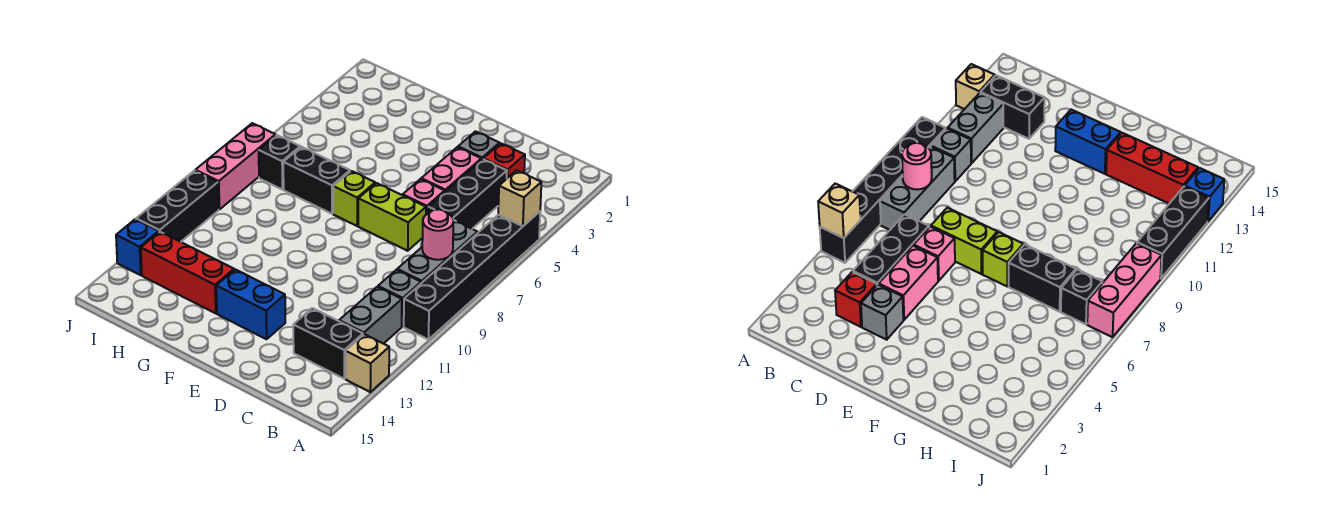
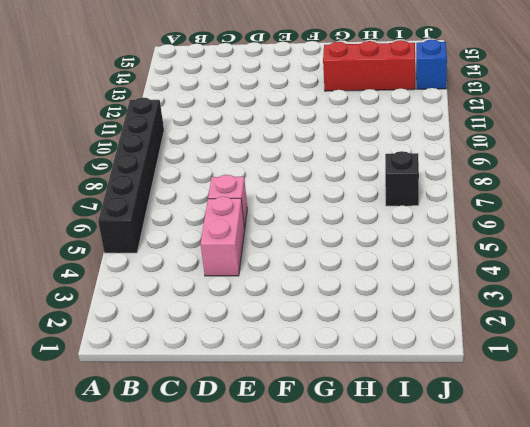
none -> tan brick A13 level 1
none -> grey brick B7:B9 level 1
none -> grey brick B10 level 1

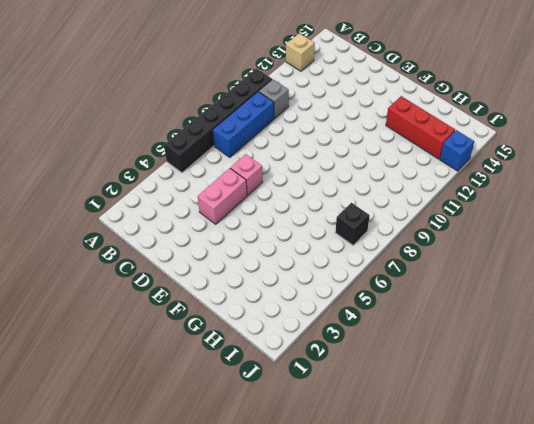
blue brick B7:B9 level 1 -> grey brick B7:B9 level 1
none -> grey brick B11:B12 level 1
none -> black brick B13:C13 level 1
none -> red brick C3 level 1

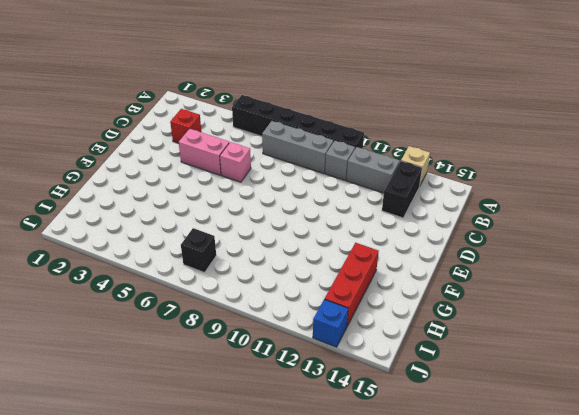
none -> black brick C4:C6 level 1
none -> grey brick D3 level 1
none -> lime brick D7:E7 level 1

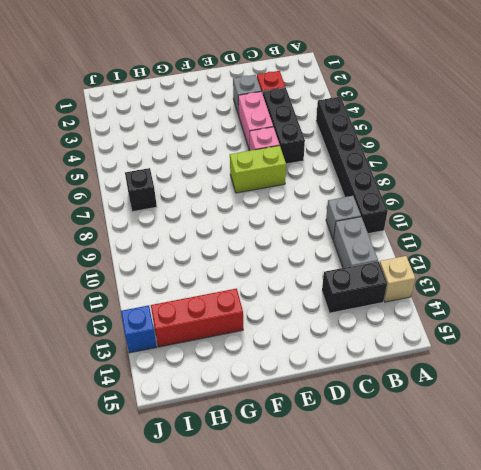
none -> grey brick B7:B9 level 1
none -> blue brick E13:F13 level 1
none -> lime brick F7 level 1

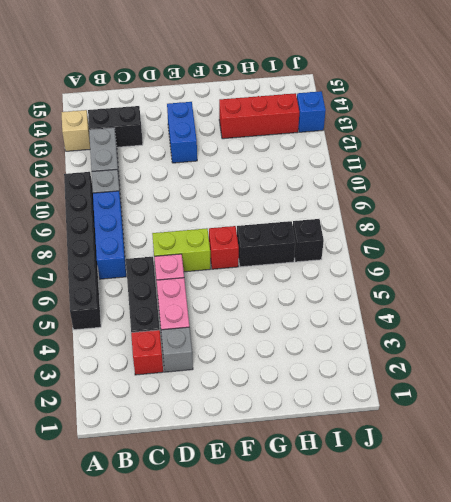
blue brick B7:B9 level 1 -> grey brick B7:B9 level 1
blue brick E12:E13 level 1 -> blue brick E13:F13 level 1
red brick F7 level 1 -> lime brick F7 level 1
none -> pink brick J7:J9 level 1
none -> black brick J10:J12 level 1
none -> tan brick A5 level 2

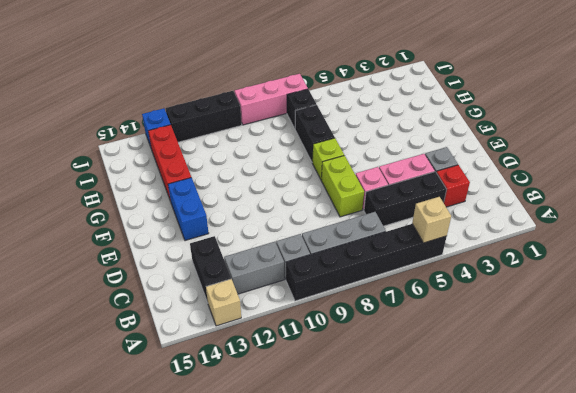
none -> pink round brick B8 level 2

